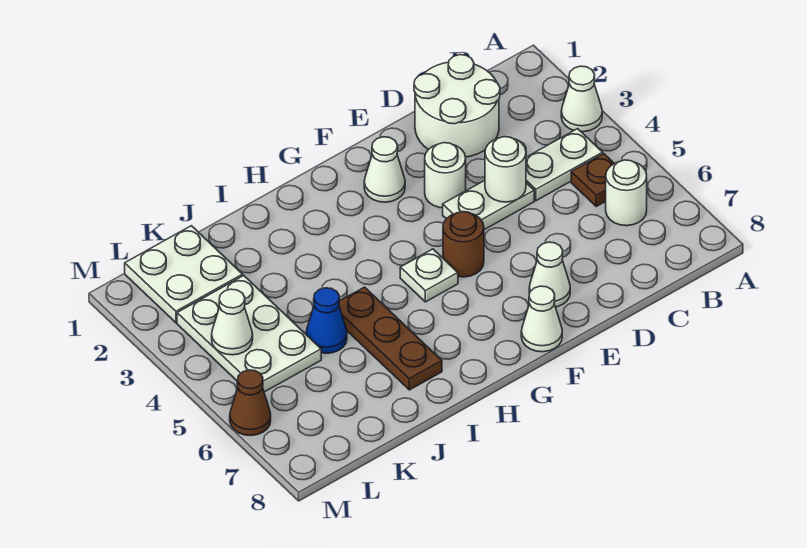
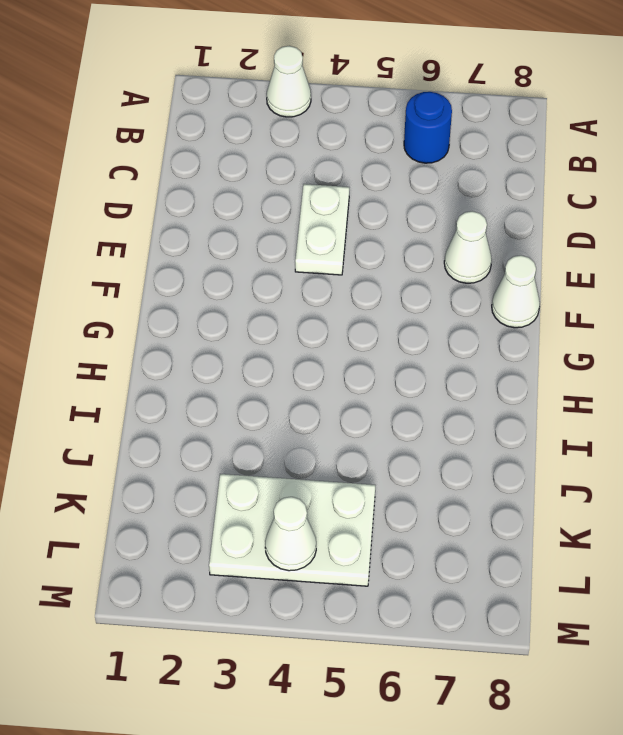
blue round brick B6 level 1 -> white round brick B6 level 1
none -> white plate B4:C4 level 1
none -> brown plate B5 level 1
none -> white round brick C1:D2 level 1

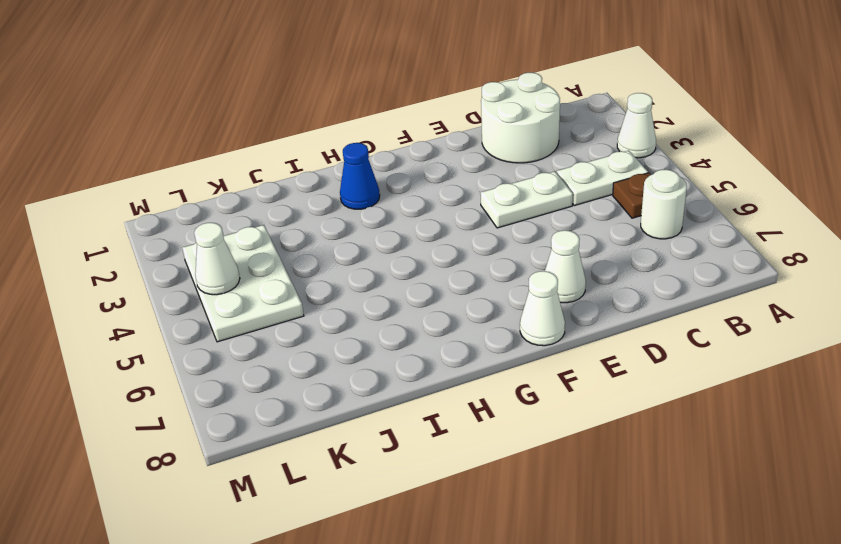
blue cone H2 level 1 -> blue cone J5 level 1
none -> white round brick E3 level 1
none -> white cone F2 level 1
none -> brown round brick F5 level 1

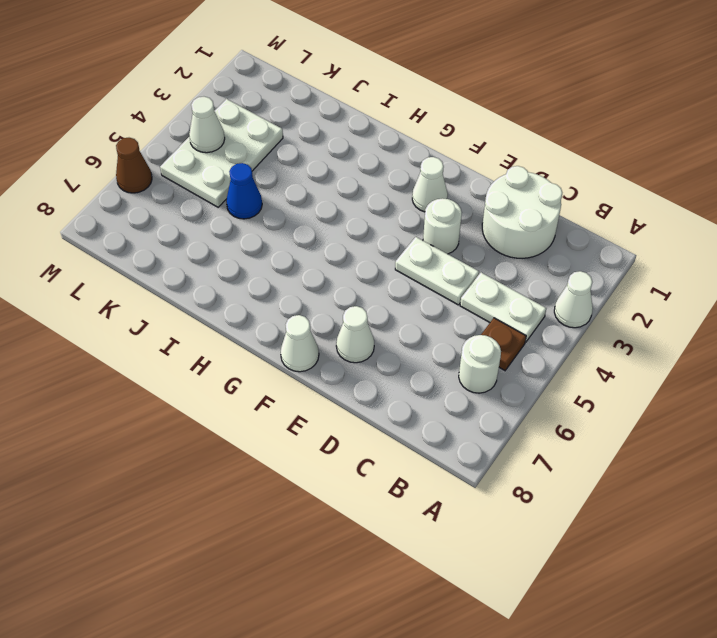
none -> brown round brick F5 level 1
none -> white plate G5 level 1
none -> brown plate I5:I7 level 1

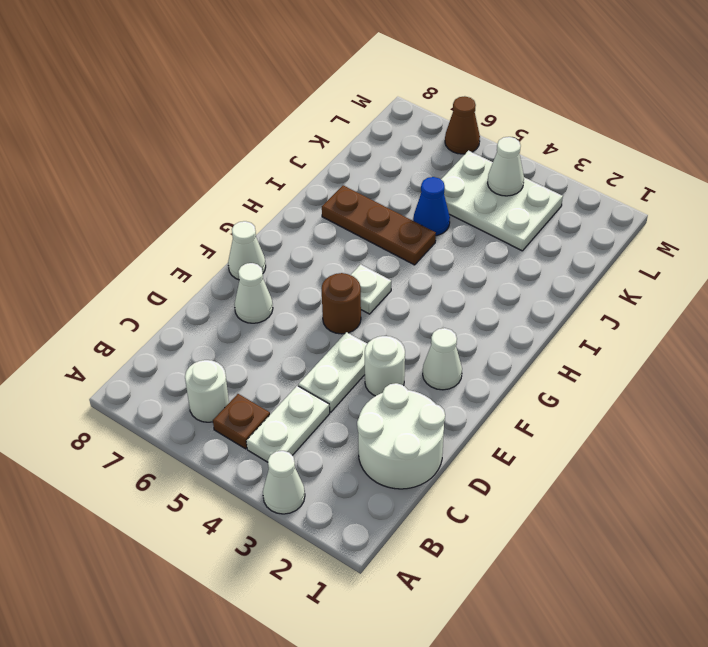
none -> white plate K1:L2 level 1
none -> white round brick D4 level 2

